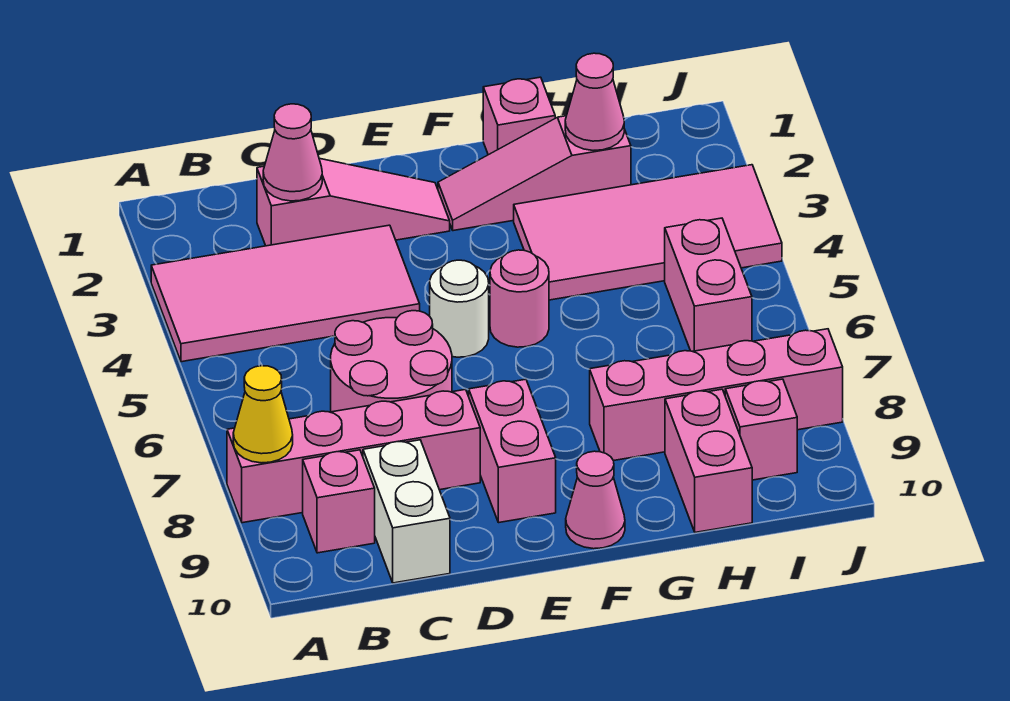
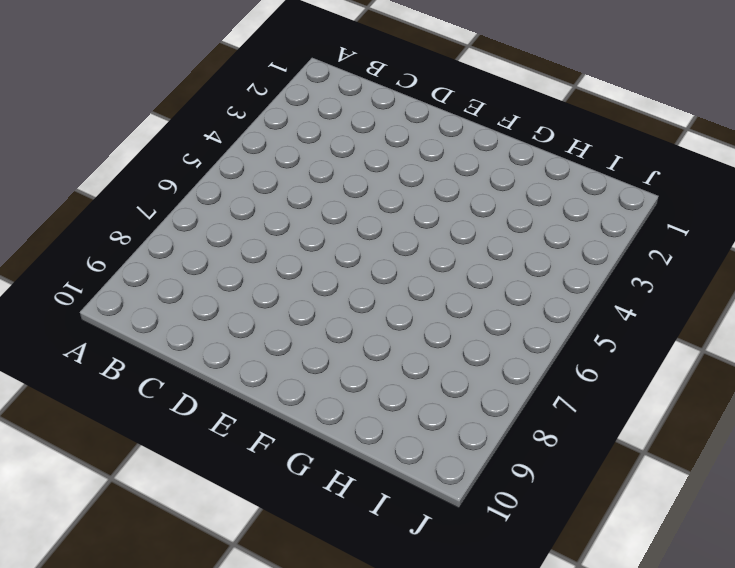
none -> pink tile A3:D4 level 1
none -> pink brick A8:D8 level 1
none -> pink brick B9 level 1

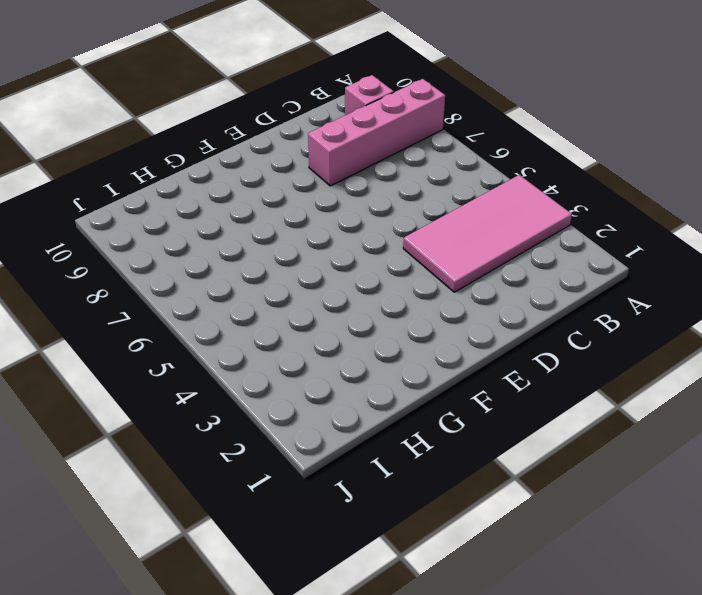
none -> pink slope C2:E2 level 1 top C
none -> pink round brick C6:D7 level 1
none -> white brick C9:C10 level 1

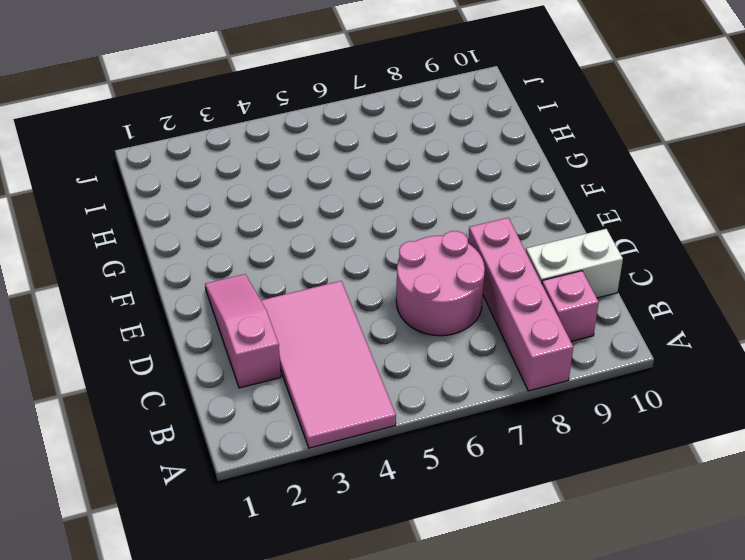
none -> white round brick E5 level 1
none -> pink brick E8:E9 level 1
none -> pink slope F2:H2 level 1 top H

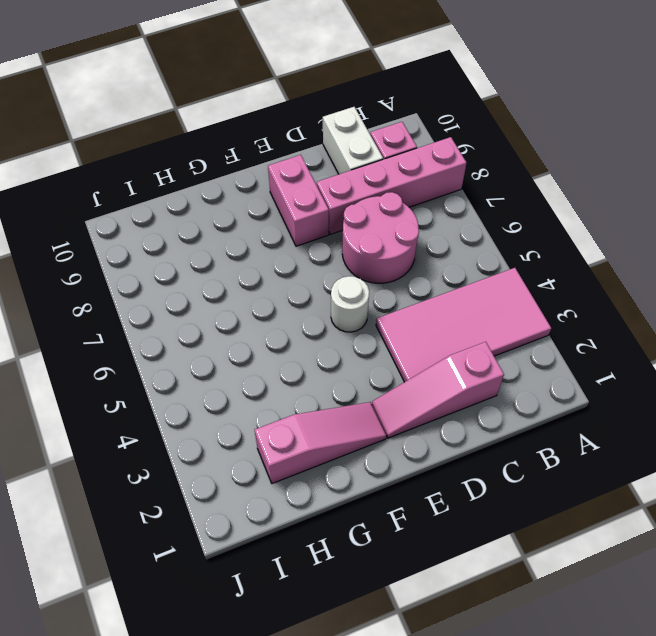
none -> pink round brick F5 level 1
none -> pink cone F10 level 1
none -> pink brick G1 level 1

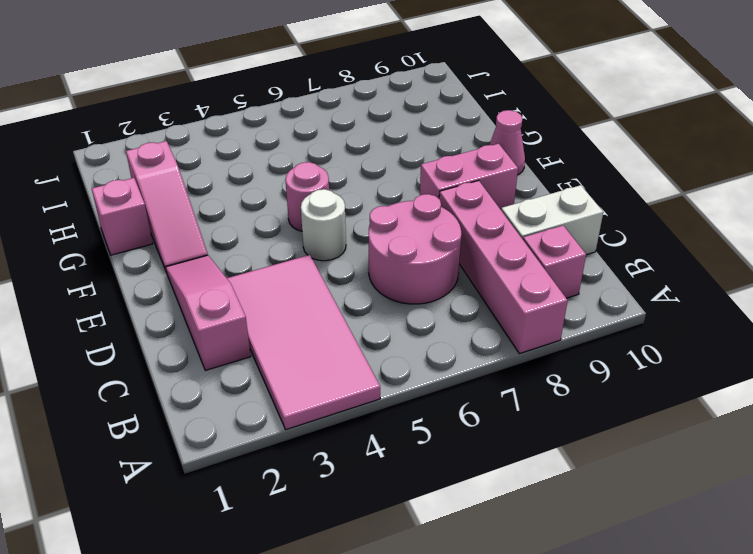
none -> pink tile G3:J4 level 1
none -> pink brick G8:J8 level 1
none -> pink brick H9:H10 level 1

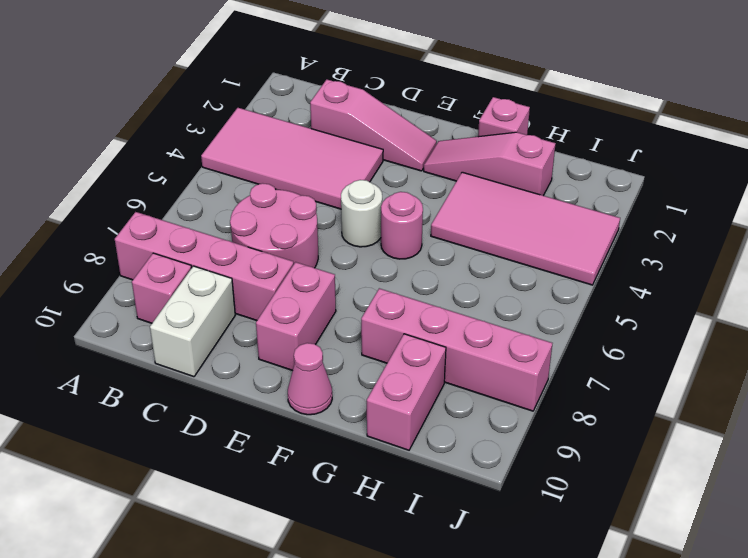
none -> pink brick I5:I6 level 1
none -> pink brick I9 level 1
none -> yellow cone A8 level 2

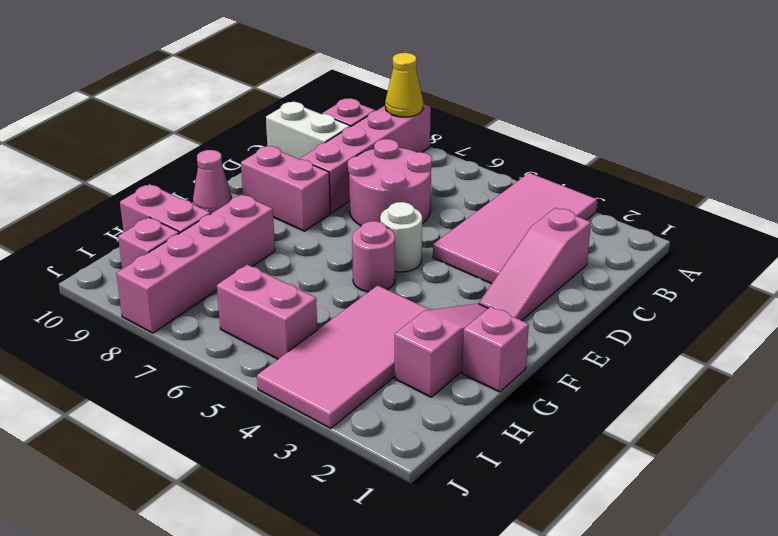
none -> pink cone C2 level 2
none -> pink cone H2 level 2

